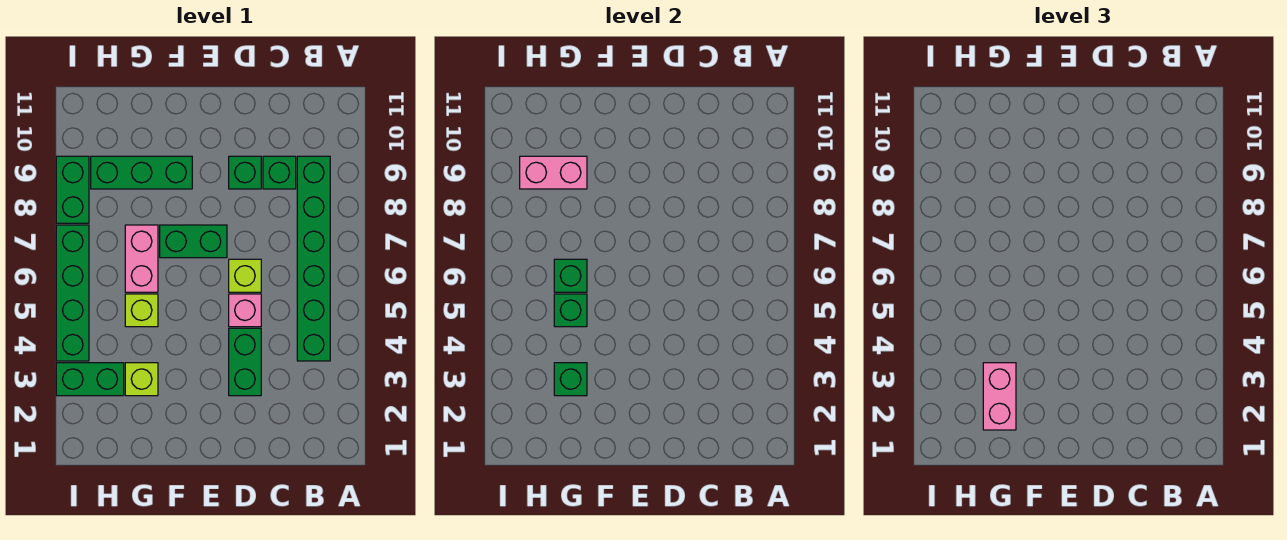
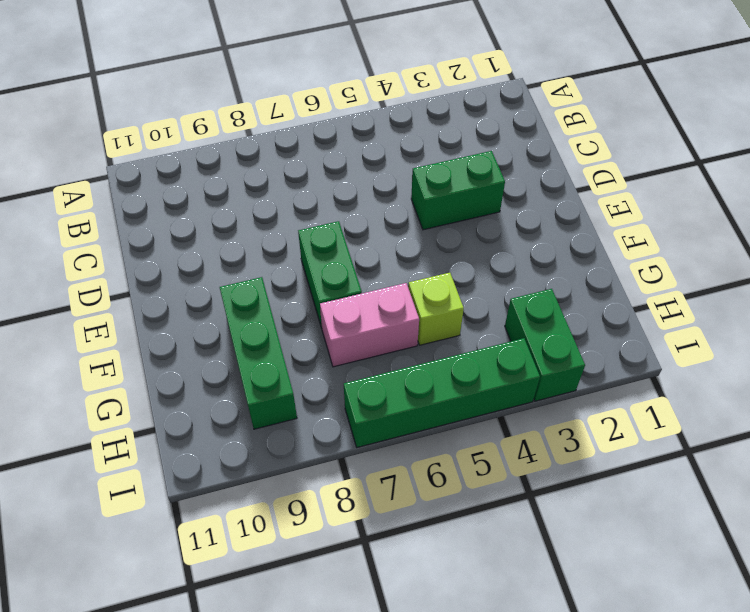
none -> green brick B4:B9 level 1
none -> green brick C9 level 1
none -> pink brick D5 level 1

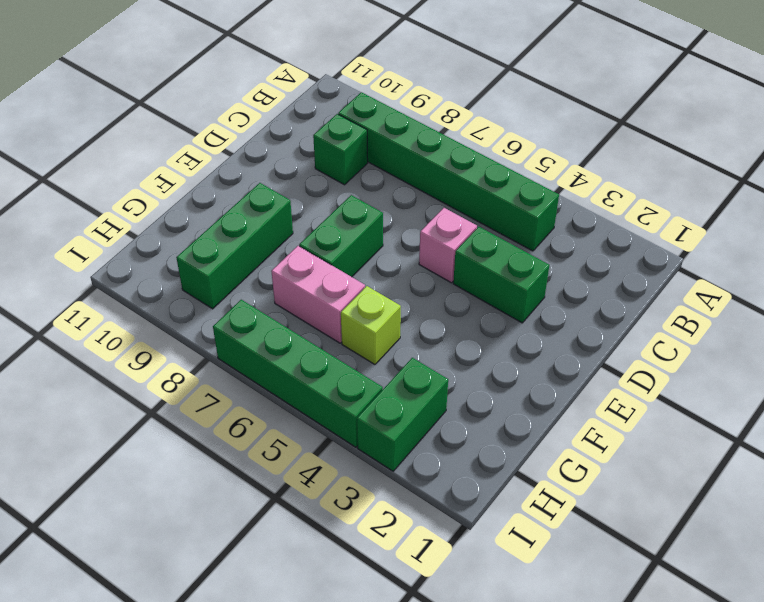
none -> lime brick D6 level 1
none -> green brick D9 level 1
none -> lime brick G3 level 1

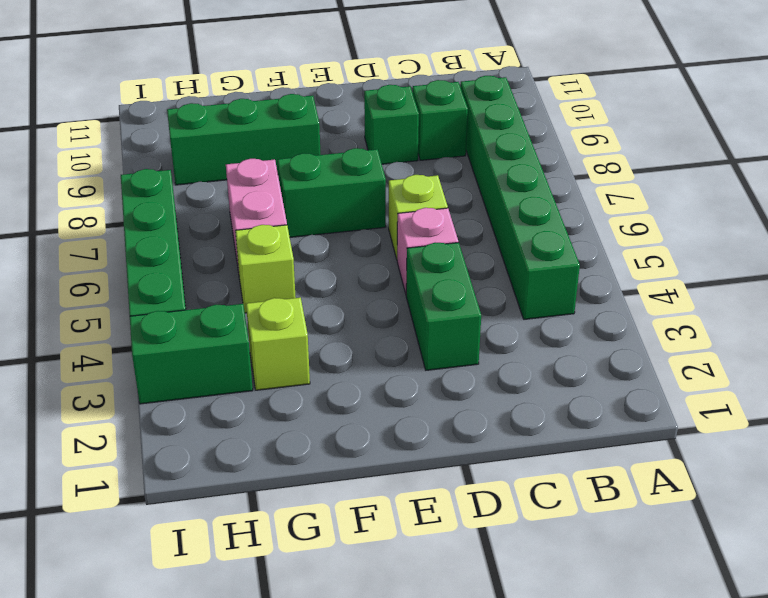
none -> green brick I8:I9 level 1
none -> green brick G3 level 2
none -> green brick G5 level 2

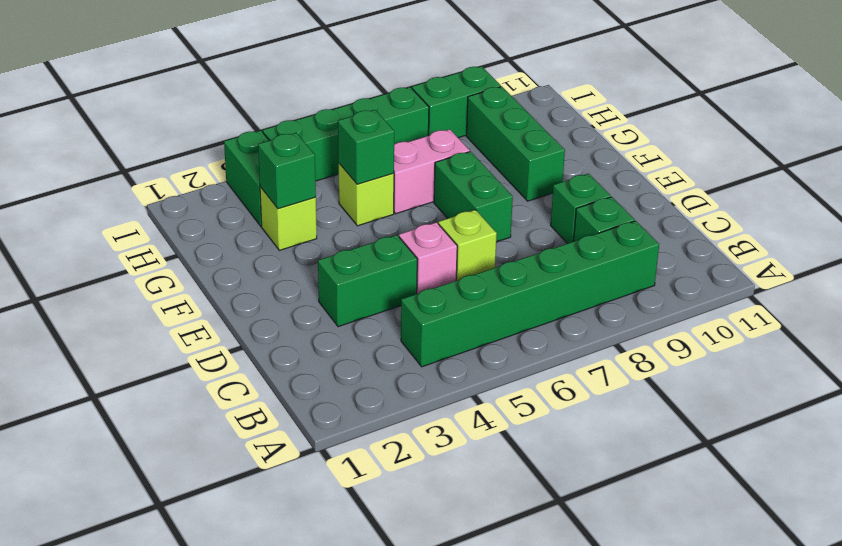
none -> green brick G6 level 2
none -> pink brick G9:H9 level 2
none -> pink brick G2:G3 level 3

